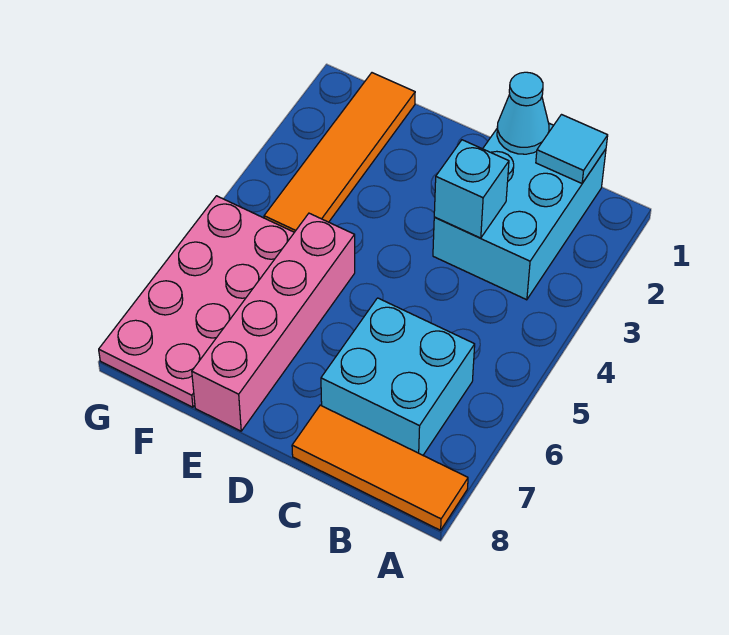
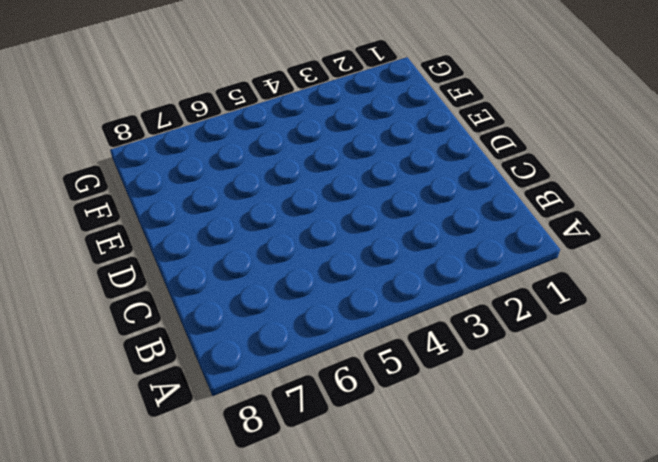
none -> orange tile A8:C8 level 1
none -> cyan brick B1:C3 level 1

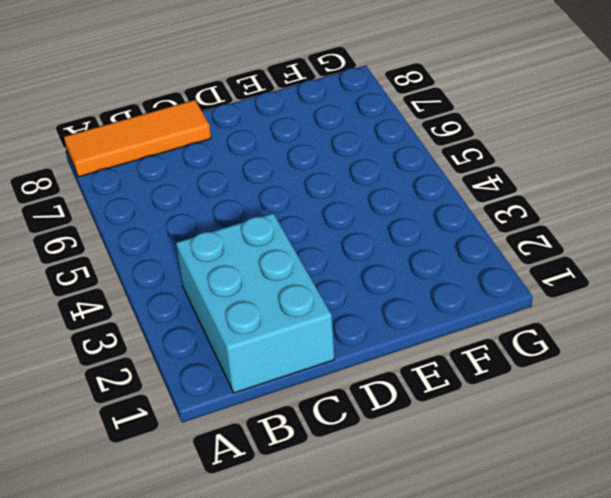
none -> cyan brick B6:C7 level 1
none -> pink brick E5:E8 level 1

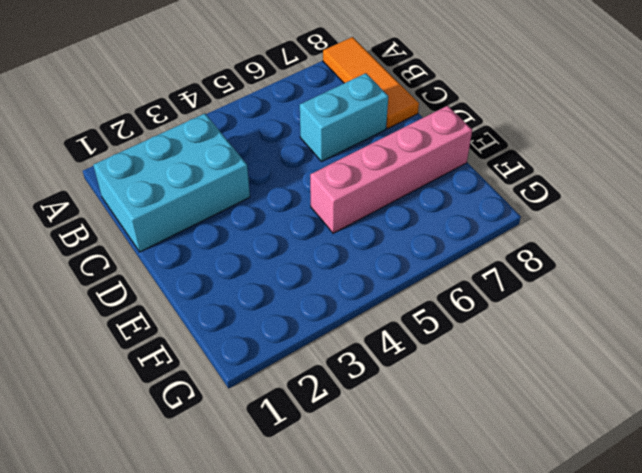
cyan brick C6:C7 level 1 -> cyan brick B6:C7 level 1
none -> orange tile F1:F4 level 1
none -> pink plate F5:G8 level 1

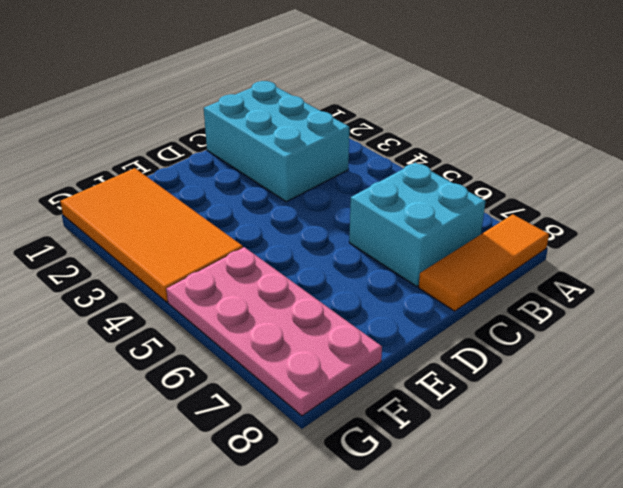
orange tile F1:G4 level 1 -> orange tile F1:F4 level 1
none -> pink brick E5:E8 level 1
none -> cyan tile B1 level 2

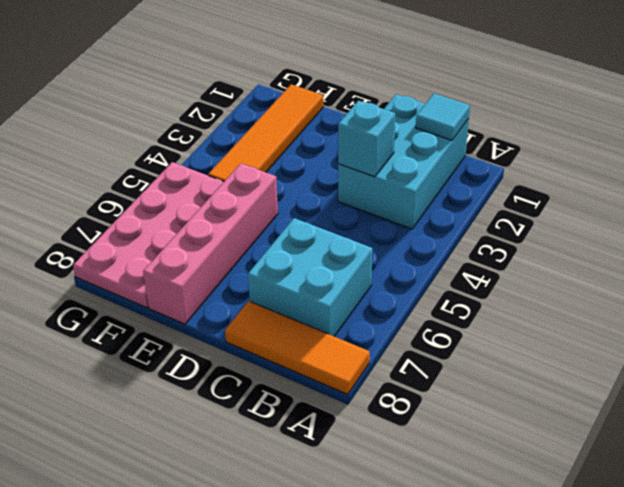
none -> cyan cone C1 level 2

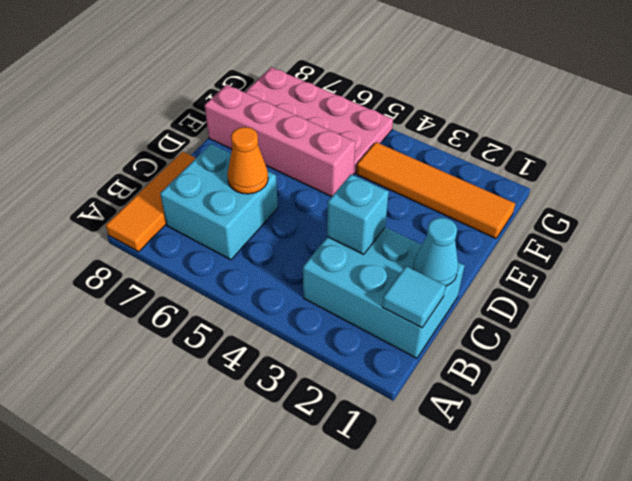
orange cone C6 level 2 -> none

